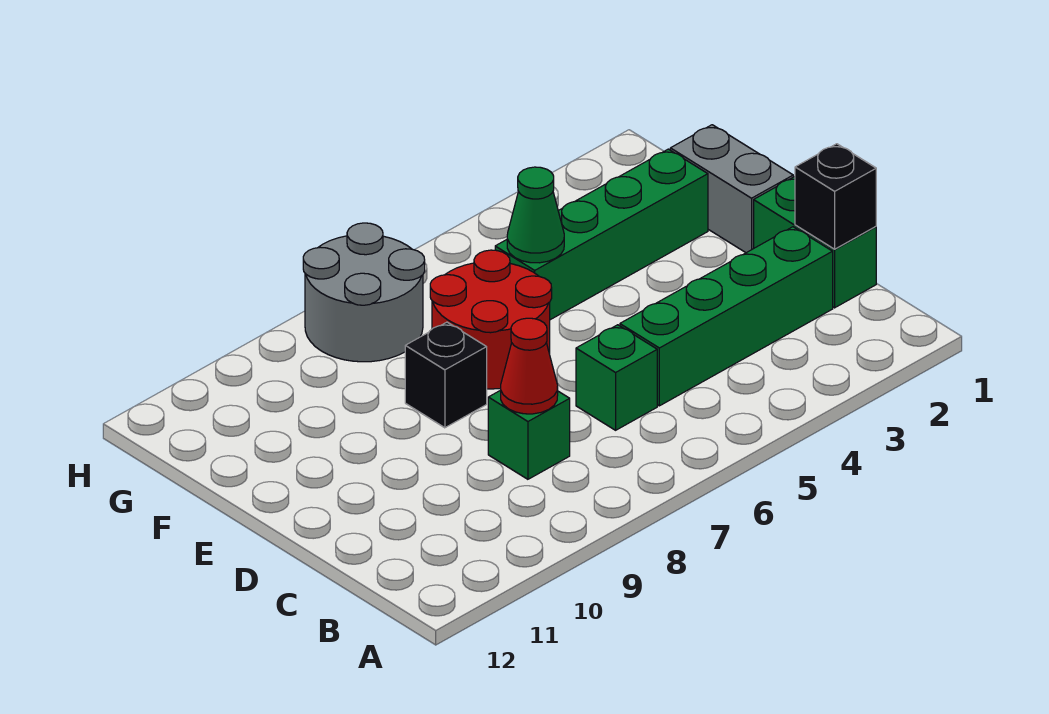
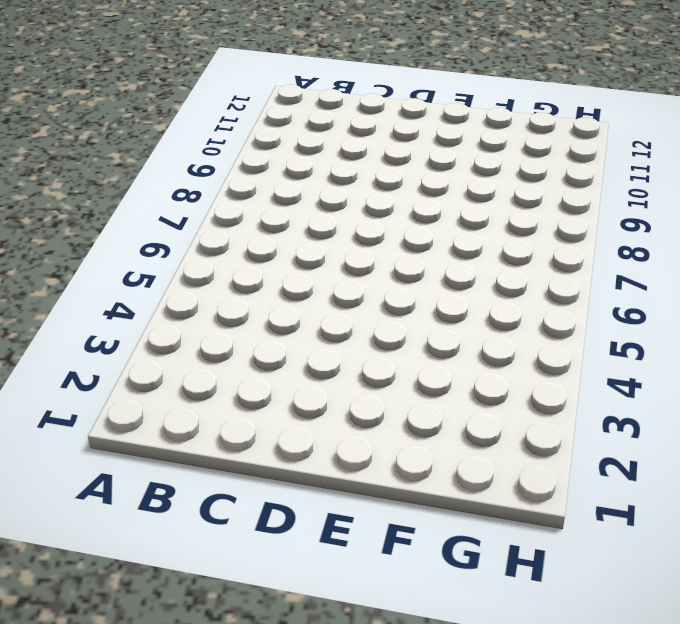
none -> green brick C1:D1 level 1
none -> green brick C2:C5 level 1
none -> green brick C6 level 1

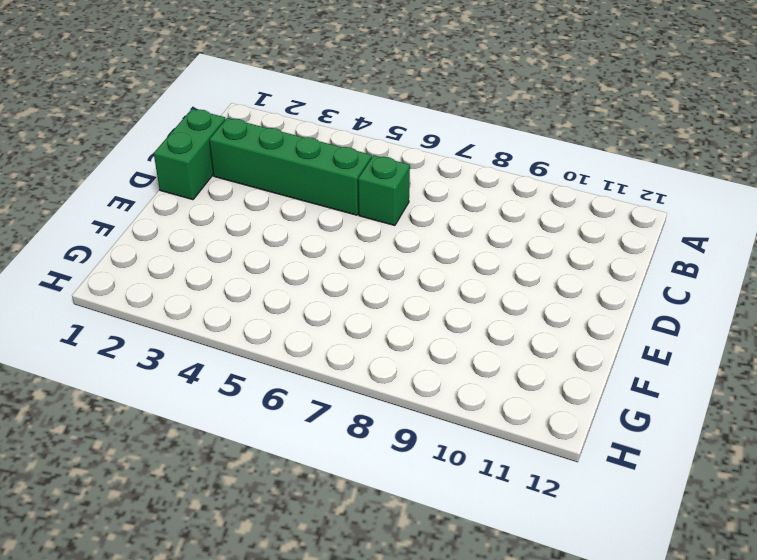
none -> green brick C8 level 1
none -> grey brick E1:F1 level 1
none -> red round brick E6:F7 level 1

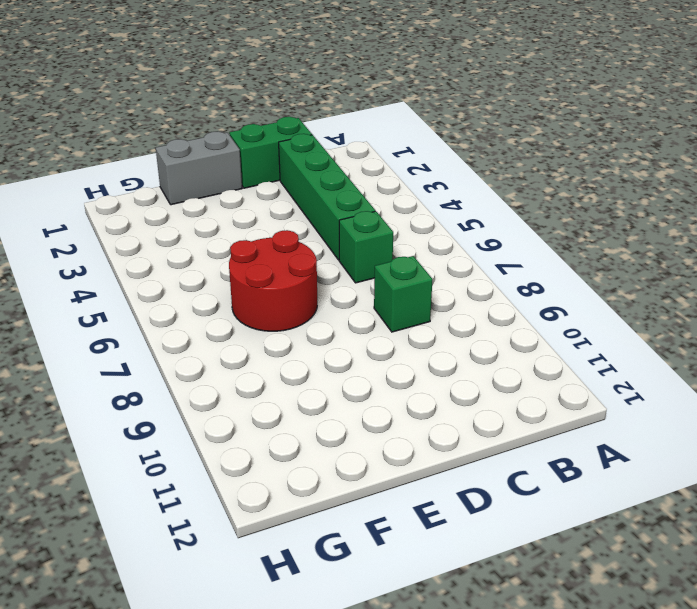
none -> black brick E8 level 1
none -> green brick F2:F5 level 1
none -> grey round brick G7:H8 level 1

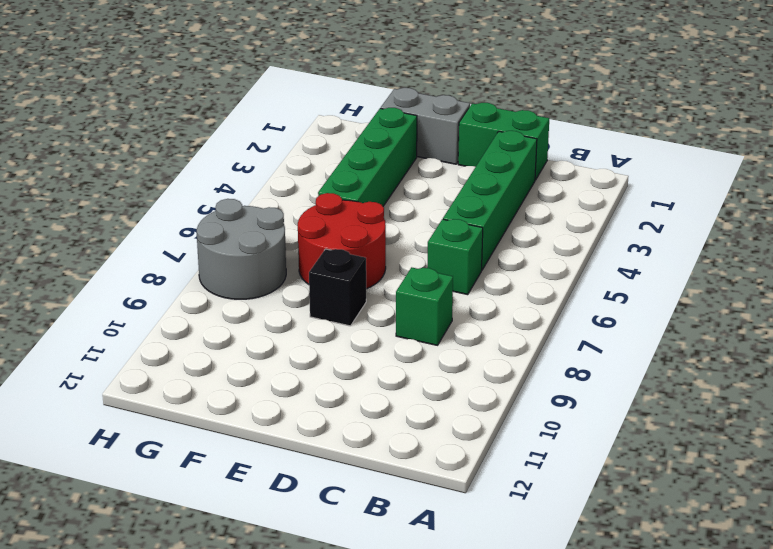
none -> black brick C1 level 2
none -> red cone C8 level 2
none -> green cone F5 level 2

